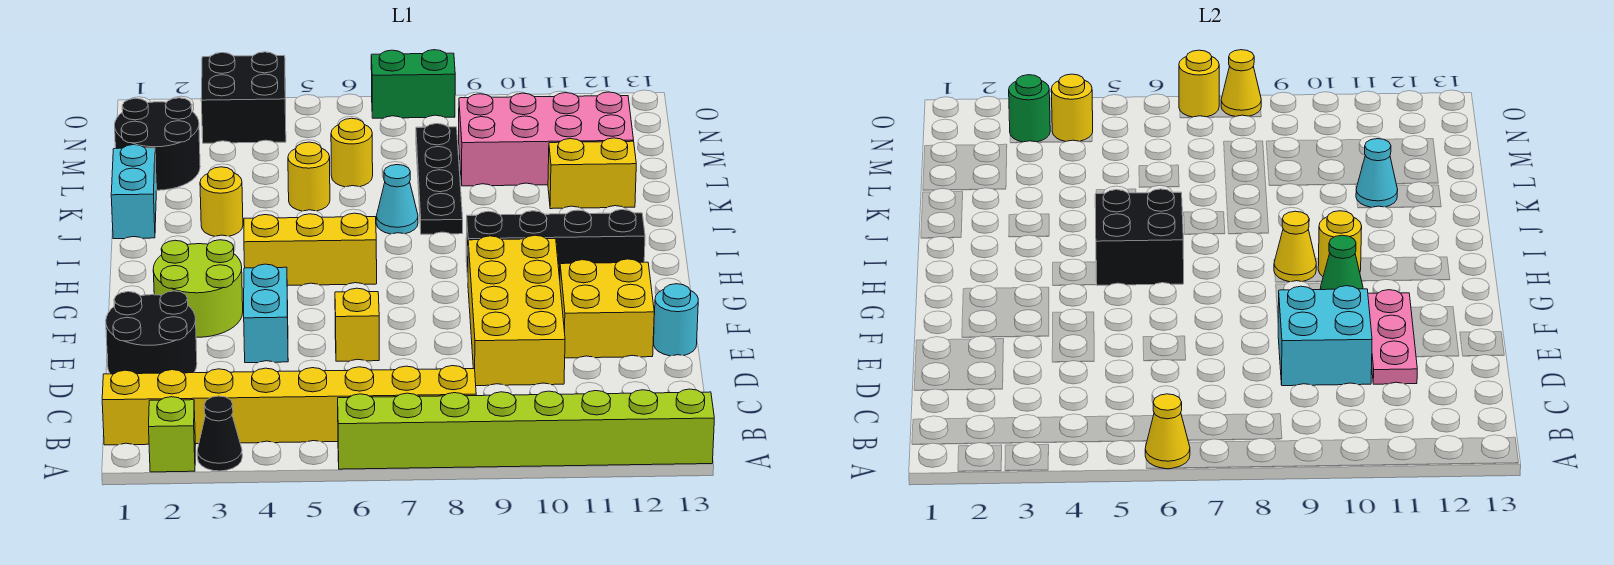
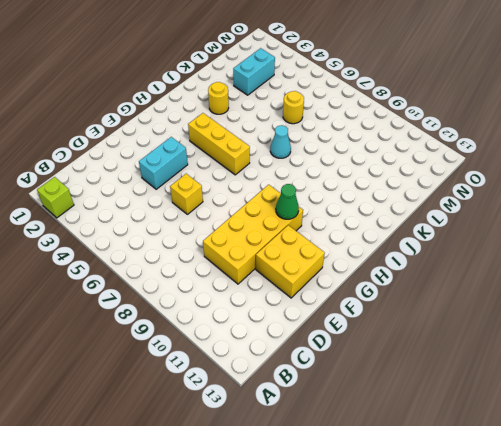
cyan brick L3:M3 level 1 -> cyan brick J1:K1 level 1
none -> black cone A3 level 1
none -> lime brick A6:A13 level 1
none -> yellow brick B1:B8 level 1
none -> black round brick D1:E2 level 1

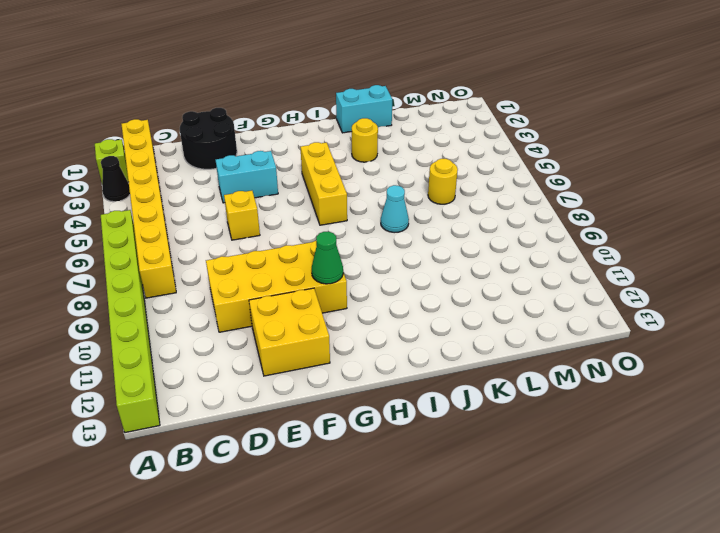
none -> cyan round brick E13 level 1
none -> lime round brick F2:G3 level 1
none -> black brick H9:H12 level 1
none -> black plate J8:M8 level 1

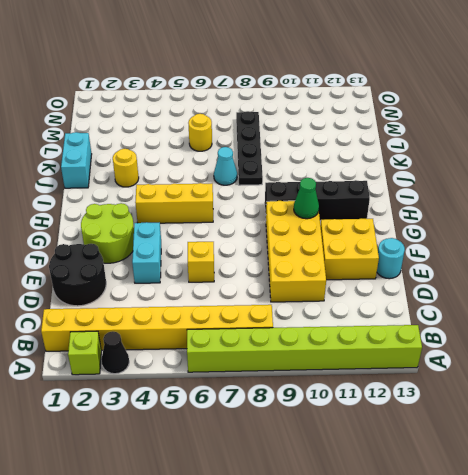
none -> yellow round brick K5 level 1
none -> yellow brick K11:K12 level 1
none -> black round brick L1:M2 level 1
none -> pink brick L9:M12 level 1

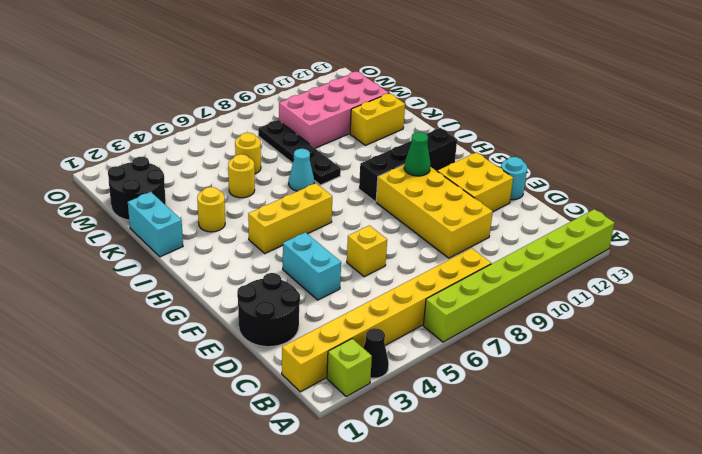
none -> lime round brick F2:G3 level 1
none -> black brick N3:O4 level 1
none -> green brick O7:O8 level 1
none -> yellow cone A6 level 2

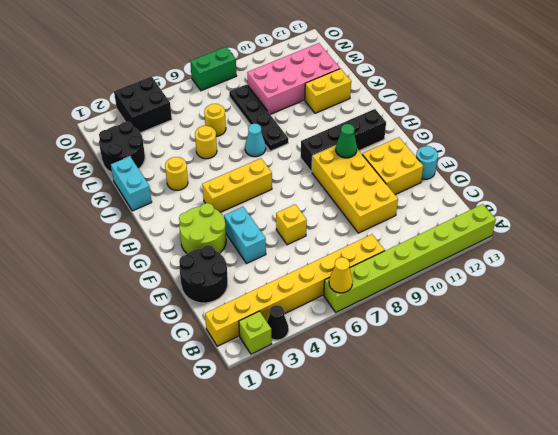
none -> cyan brick D9:E10 level 2
none -> pink plate D11:F11 level 2
none -> black brick H5:I6 level 2
none -> yellow cone H9 level 2

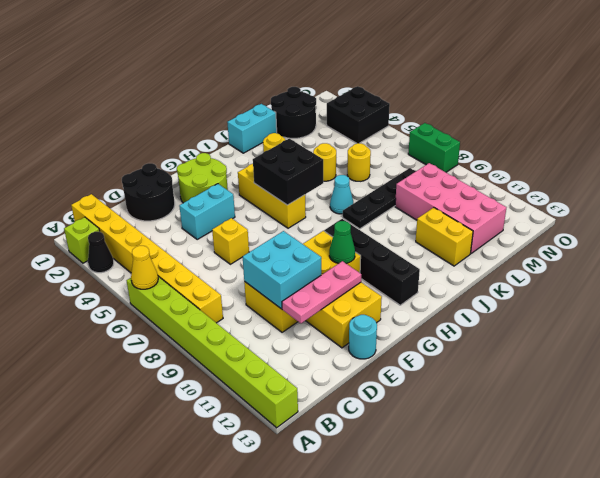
none -> yellow cone H9 level 2
none -> yellow round brick H10 level 2
none -> cyan cone K11 level 2
none -> green round brick N3 level 2

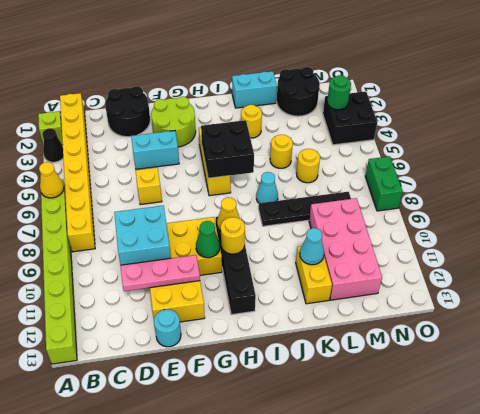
none -> yellow round brick N4 level 2
none -> yellow round brick O7 level 2
none -> yellow cone O8 level 2

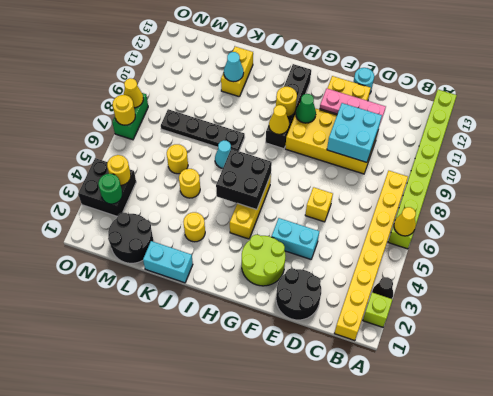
none -> pink brick L9:M12 level 1

